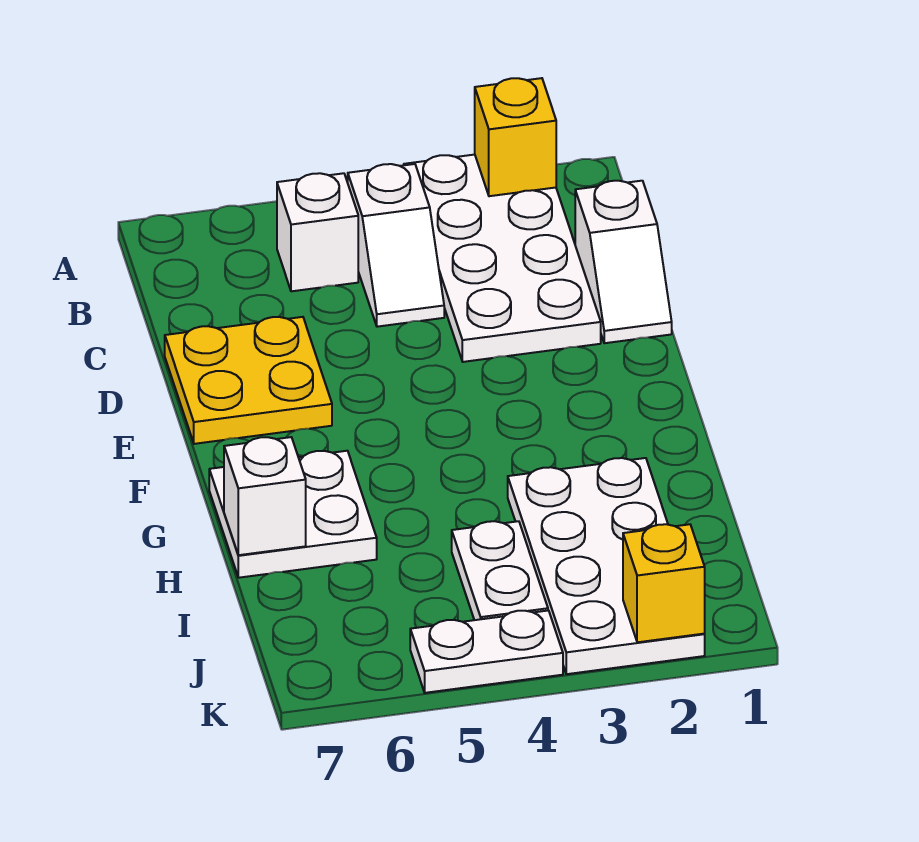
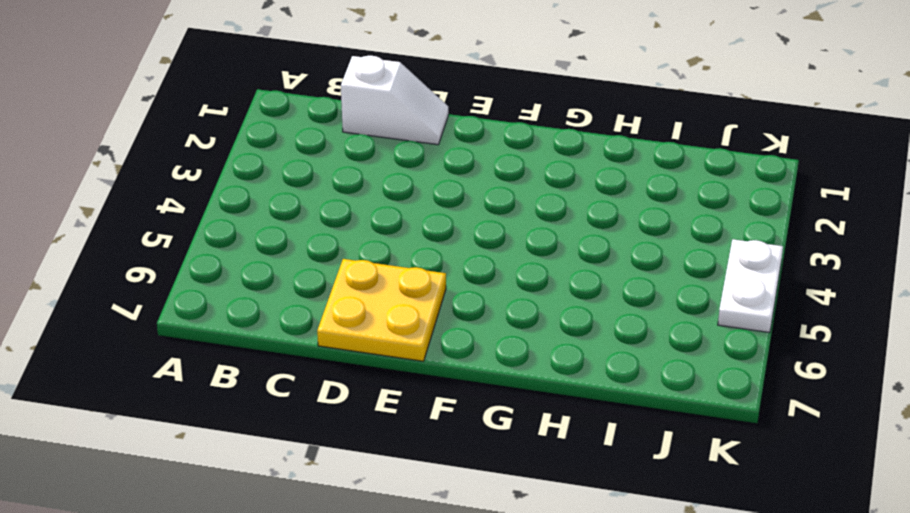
none -> white plate A2:D3 level 1
none -> white slope B4:C4 level 1 top B
none -> white brick B5 level 1

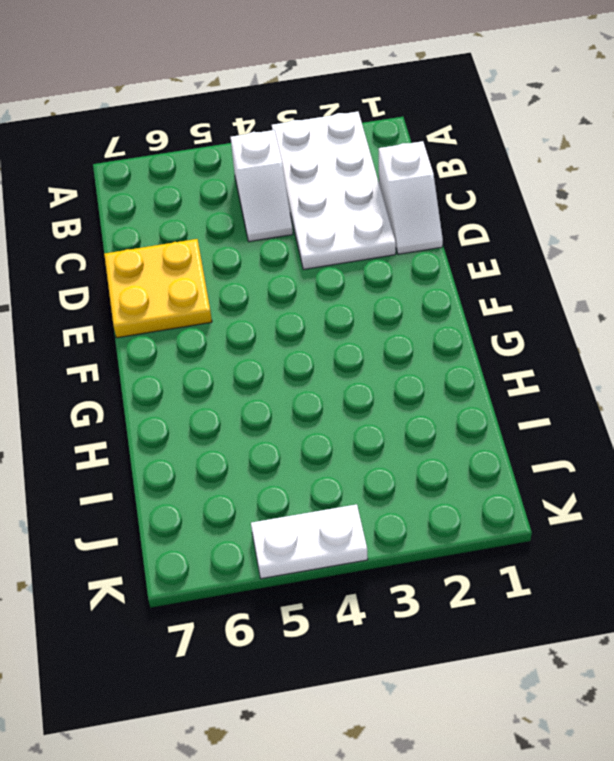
none -> white brick B5 level 1
none -> white plate G6:H7 level 1
none -> white plate H2:K3 level 1

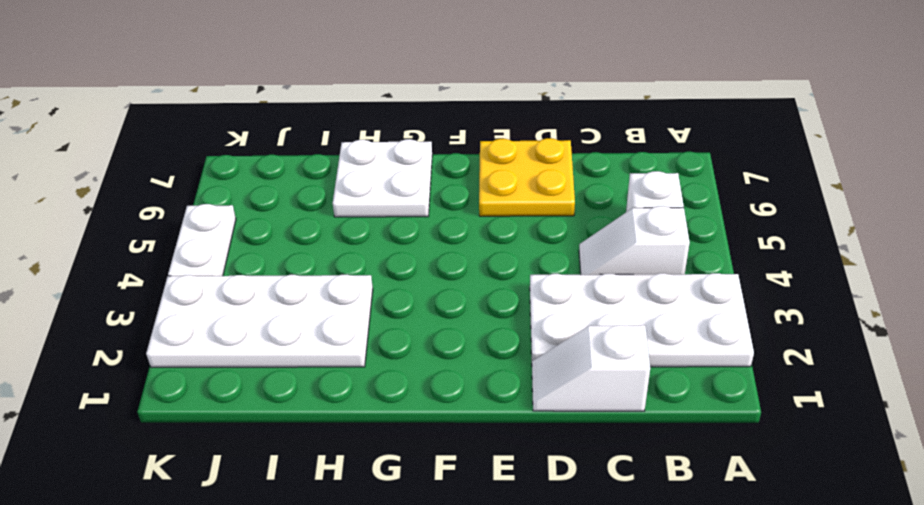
none -> white plate I4:J4 level 1
none -> yellow brick A2 level 2
none -> white brick H7 level 2

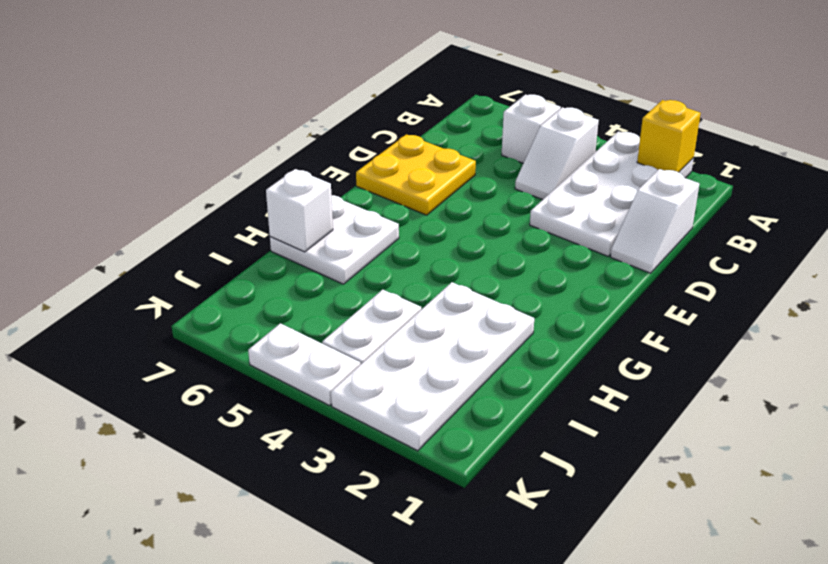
none -> yellow brick K2 level 2

